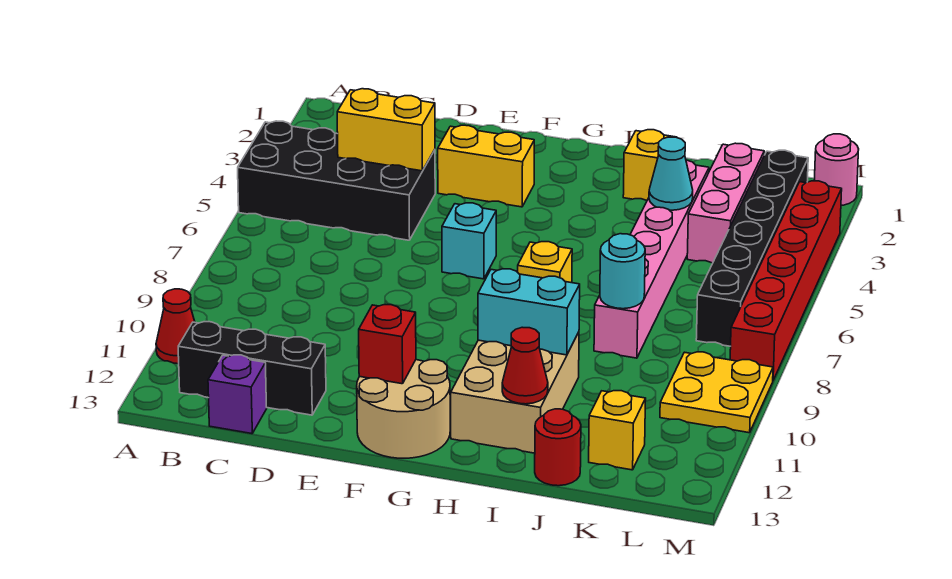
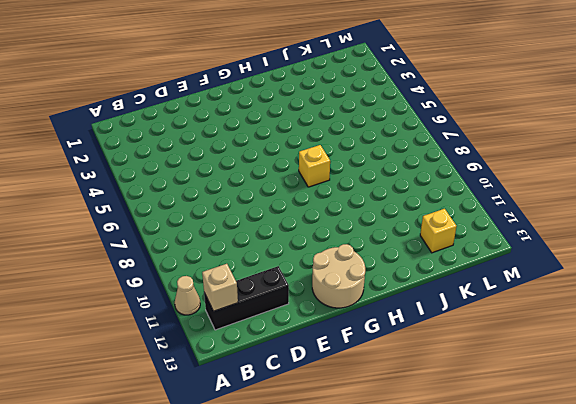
tan cone A11 level 1 -> red cone A11 level 1
tan brick B12 level 2 -> none
none -> black brick A4:D5 level 1
none -> purple brick C13 level 1
none -> yellow brick E3:F3 level 1

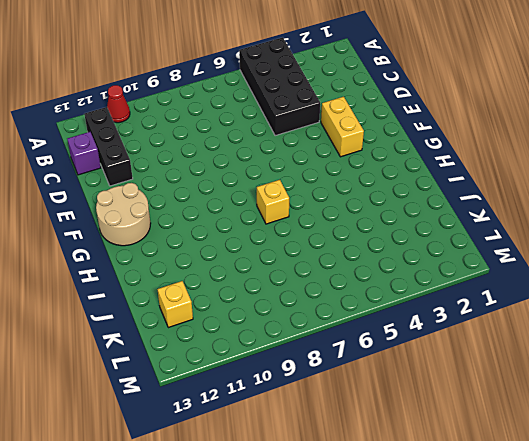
none -> cyan brick F6 level 1
none -> tan brick H10:I12 level 1
none -> yellow brick I2 level 1

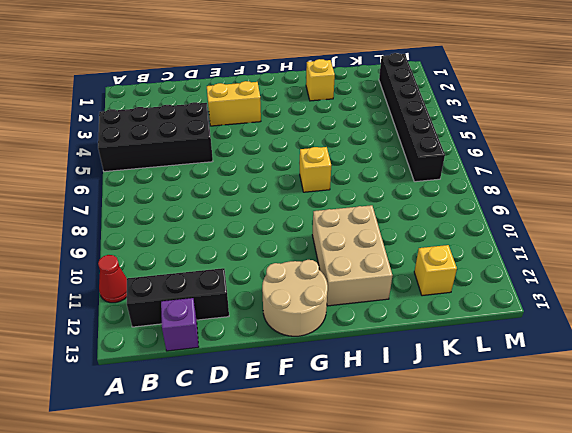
none -> cyan brick F6 level 1
none -> pink brick J3:J8 level 1
none -> red round brick J13 level 1

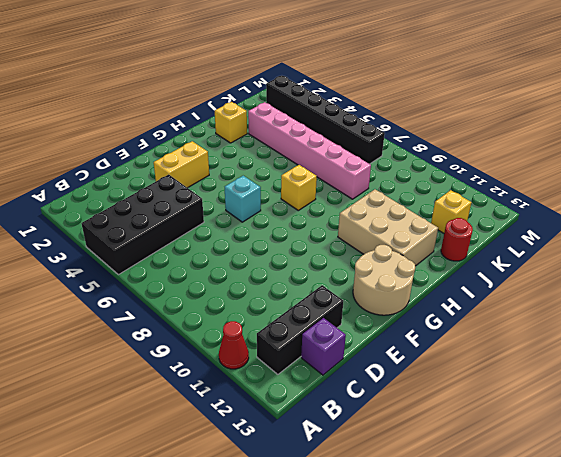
none -> pink brick K2:K4 level 1
none -> yellow plate L9:M10 level 1
none -> pink round brick M1 level 1

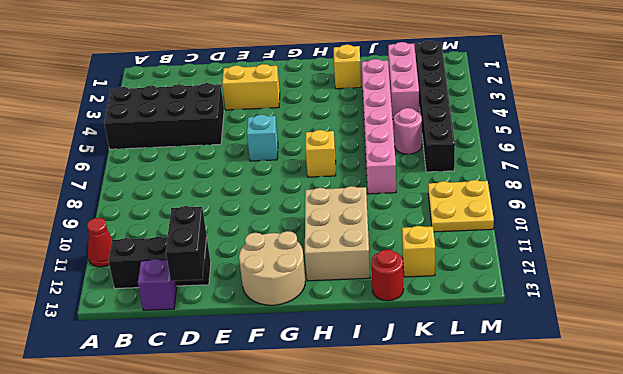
black brick D12:D13 level 2 -> none
pink round brick K6 level 1 -> pink round brick M1 level 1
none -> red brick M3:M8 level 1
none -> yellow brick C4:D4 level 2
none -> red brick F12 level 2

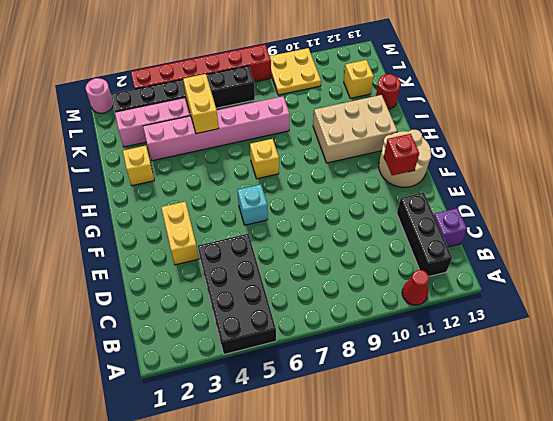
yellow brick J5:K5 level 2 -> yellow brick C4:D4 level 2
none -> cyan brick H10:I10 level 2
none -> red cone I12 level 2
none -> cyan cone J4 level 2

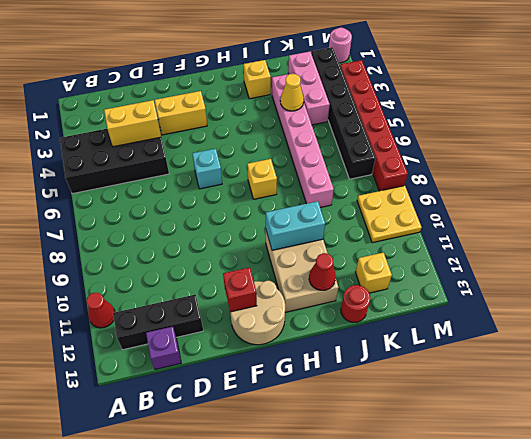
yellow cone J4 level 2 -> cyan cone J4 level 2
none -> cyan round brick J8 level 2

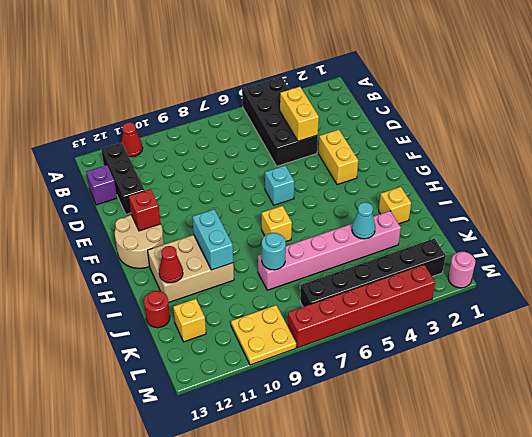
none -> pink brick K2:K4 level 1

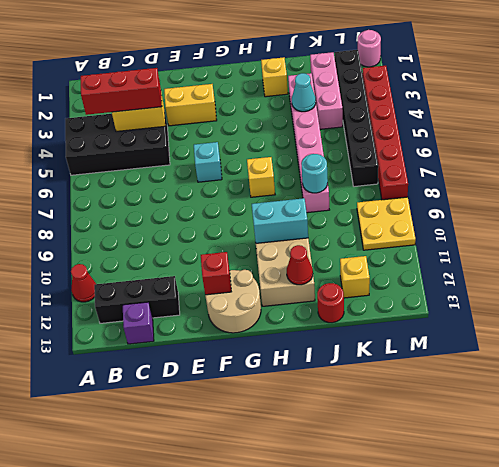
red brick B4:D4 level 3 -> none

